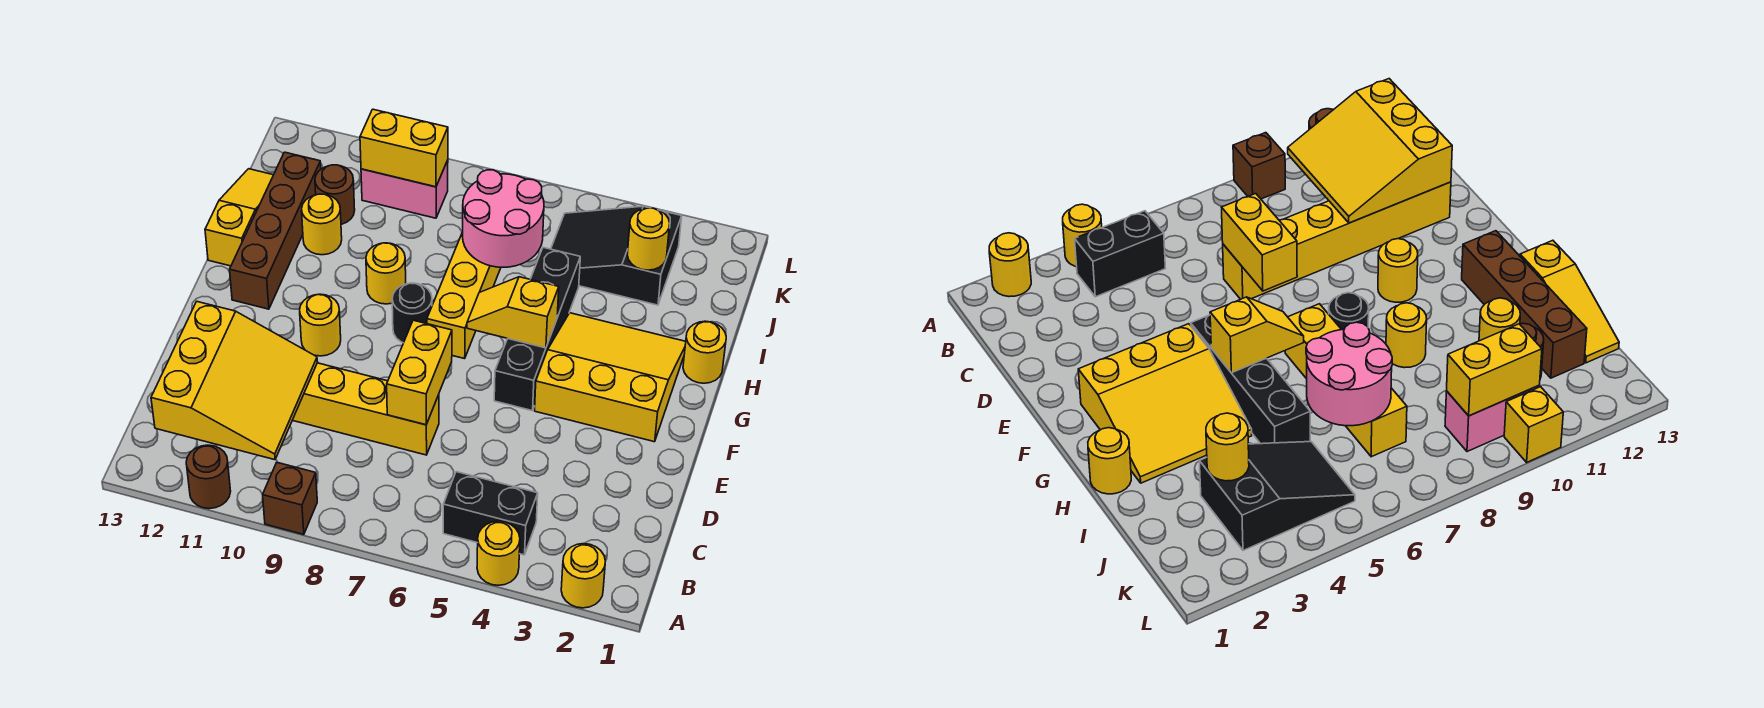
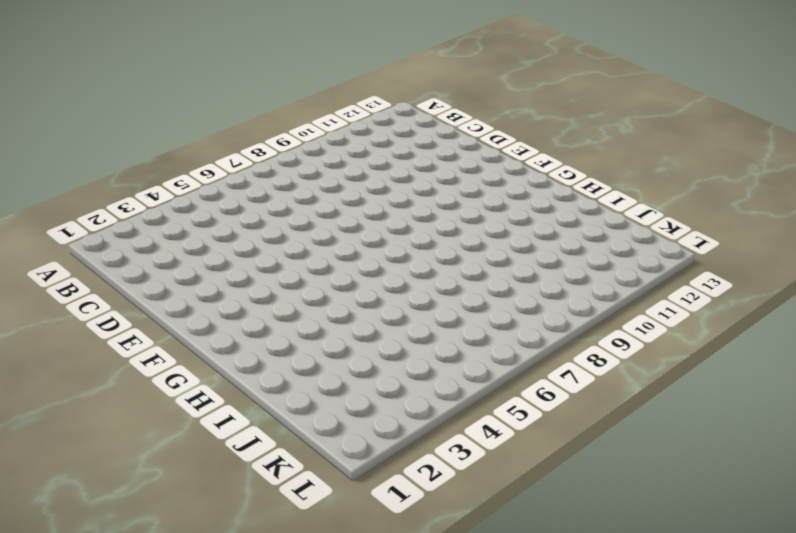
none -> yellow round brick A2 level 1
none -> yellow round brick A4 level 1
none -> brown brick A9 level 1

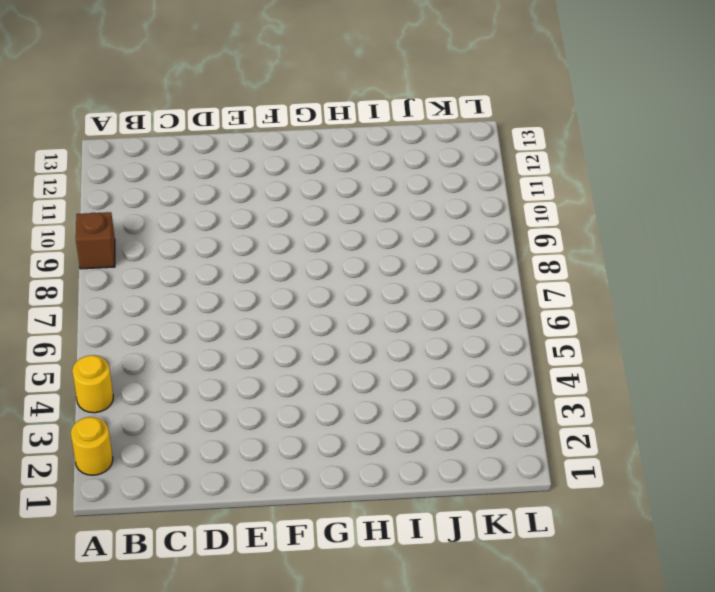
none -> brown round brick A11 level 1
none -> black brick B4:B5 level 1
none -> yellow brick D7:D12 level 1

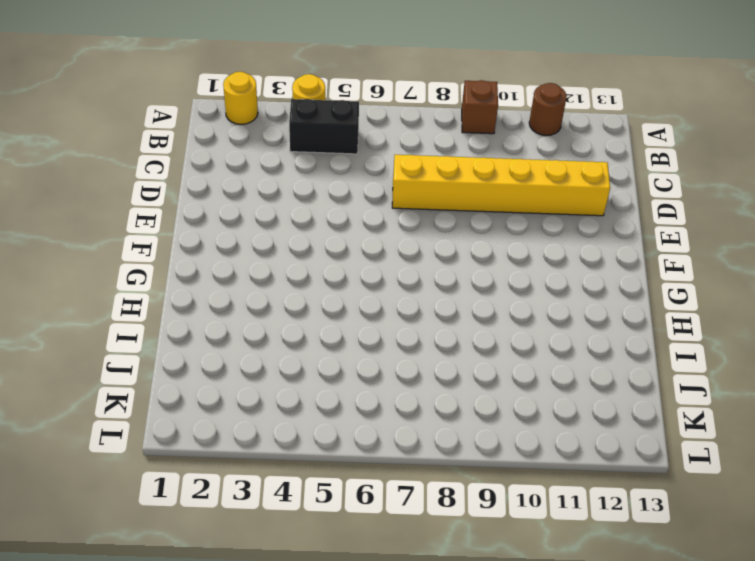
none -> yellow slope F2:H4 level 1 top F
none -> black brick F5:I5 level 1
none -> yellow round brick F10 level 1

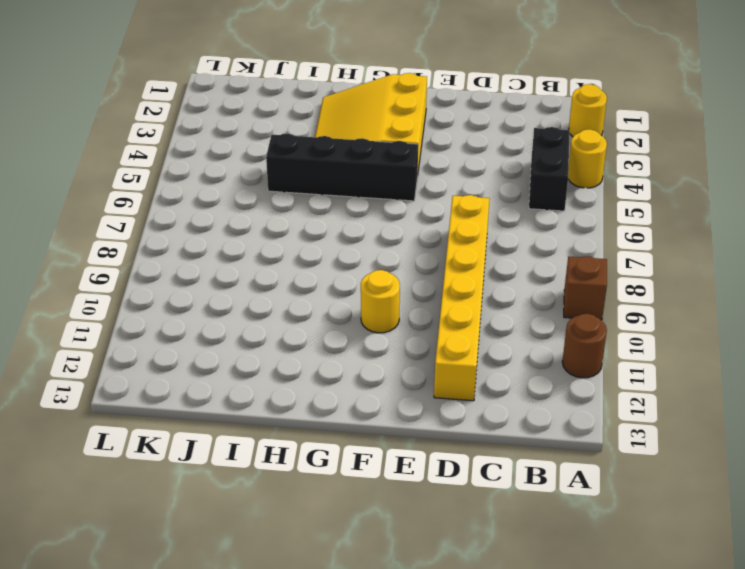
none -> yellow brick G7:J7 level 1
none -> black round brick G8 level 1
none -> brown brick G12:J12 level 1

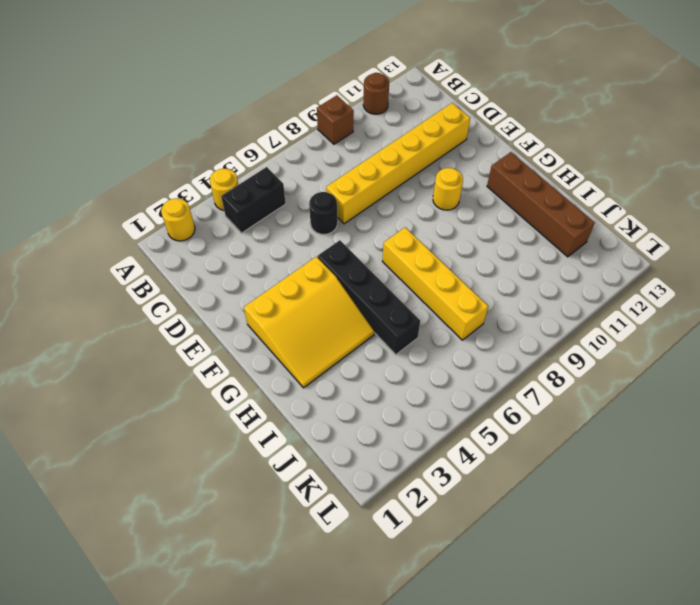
black round brick D6 level 1 -> black round brick G8 level 1
none -> yellow round brick H1 level 1
none -> yellow round brick H9 level 1
none -> yellow slope H13:J13 level 1 top H

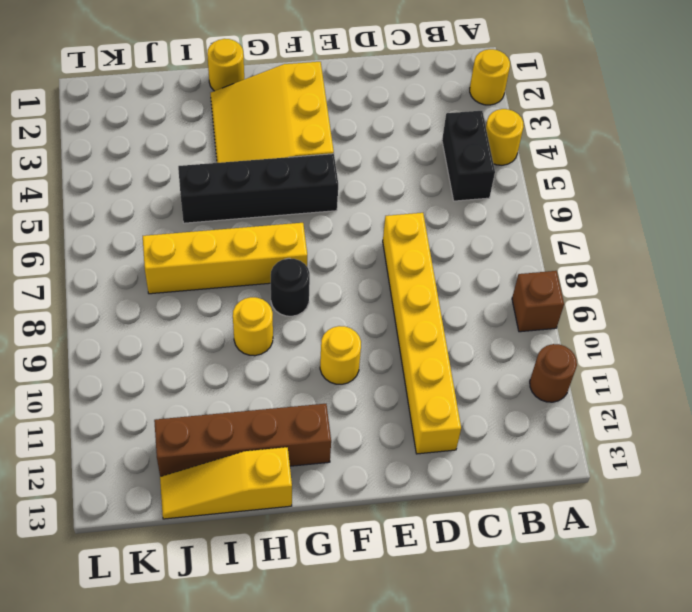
none -> yellow round brick I11 level 1
none -> black slope J3:K5 level 1 top 3
none -> brown round brick J11 level 1

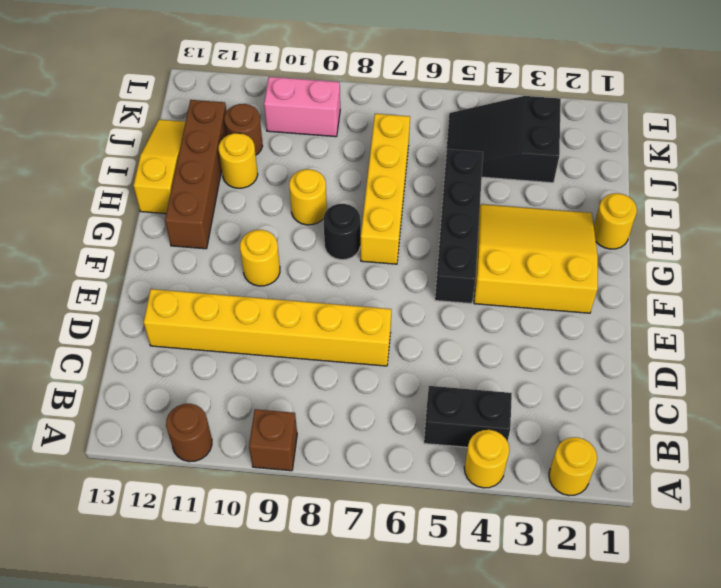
none -> yellow brick L10 level 1
none -> yellow slope B10:D12 level 2 top 12
none -> yellow brick D7:E7 level 2

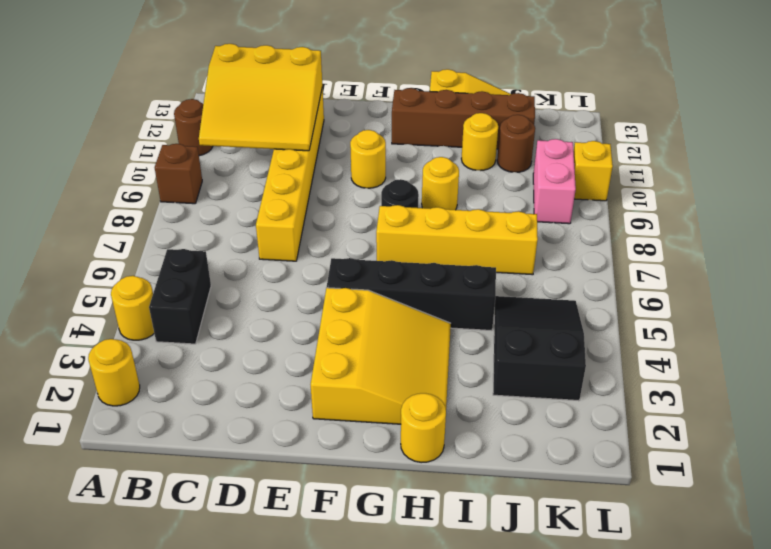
none -> yellow brick D7:E7 level 2
none -> yellow slope G5:G6 level 2 top 5
none -> pink round brick I6:J7 level 2

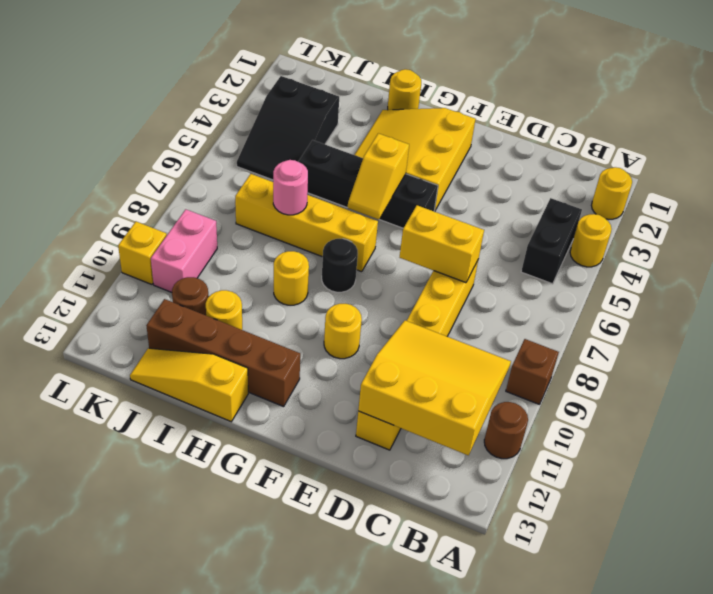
pink round brick I7 level 2 -> pink round brick I6:J7 level 2
none -> yellow round brick J3 level 2
none -> yellow brick K9:K10 level 2

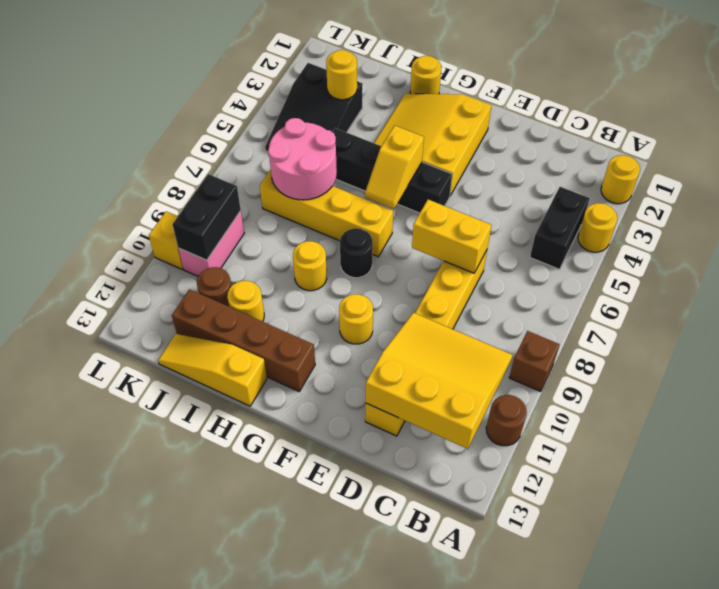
black brick K9:K10 level 2 -> yellow brick K9:K10 level 2

